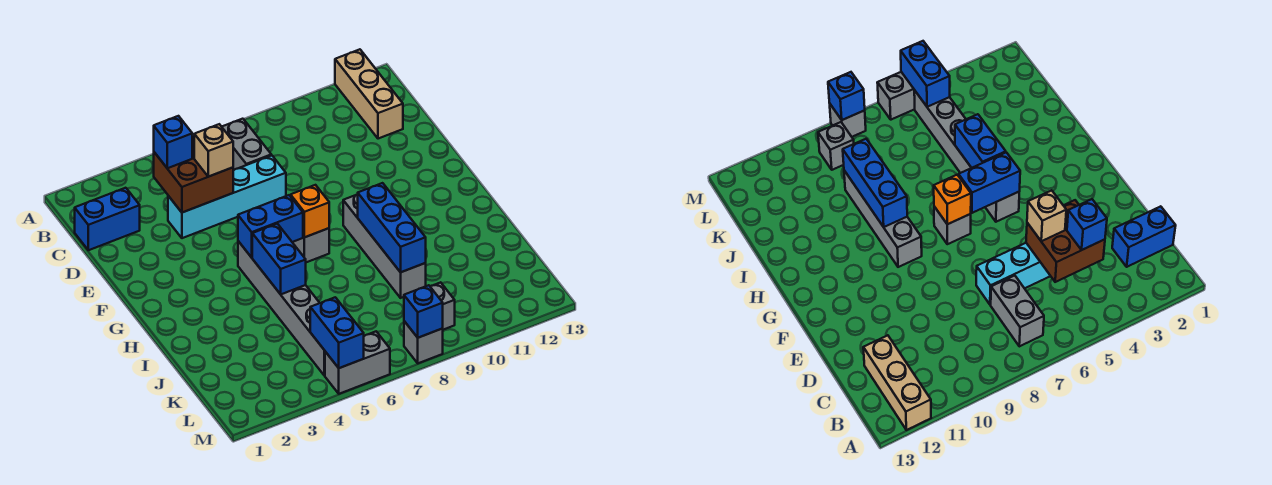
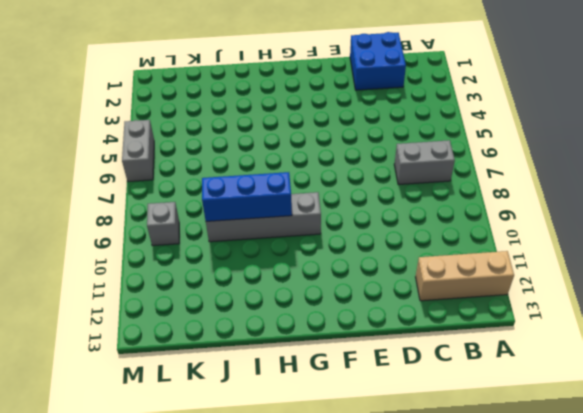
blue brick C1:D2 level 1 -> blue brick C1:C2 level 1
none -> cyan brick D4:D7 level 1
none -> grey brick G5:L5 level 1
none -> grey brick G7 level 1

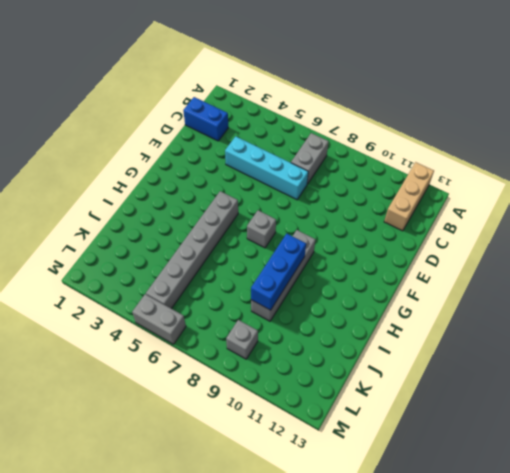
none -> grey brick M8 level 1
none -> brown brick C4:D5 level 2
none -> blue brick G5:G6 level 2

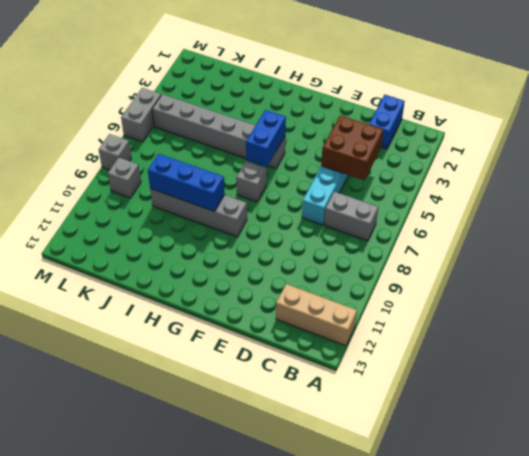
none -> orange brick G7 level 2
none -> blue brick H5:I5 level 2
none -> blue brick L5:M5 level 2

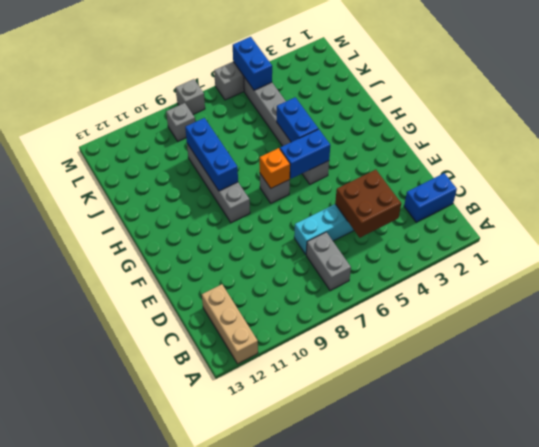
none -> blue brick M8 level 2
none -> blue brick C4 level 3
none -> tan brick D5 level 3

